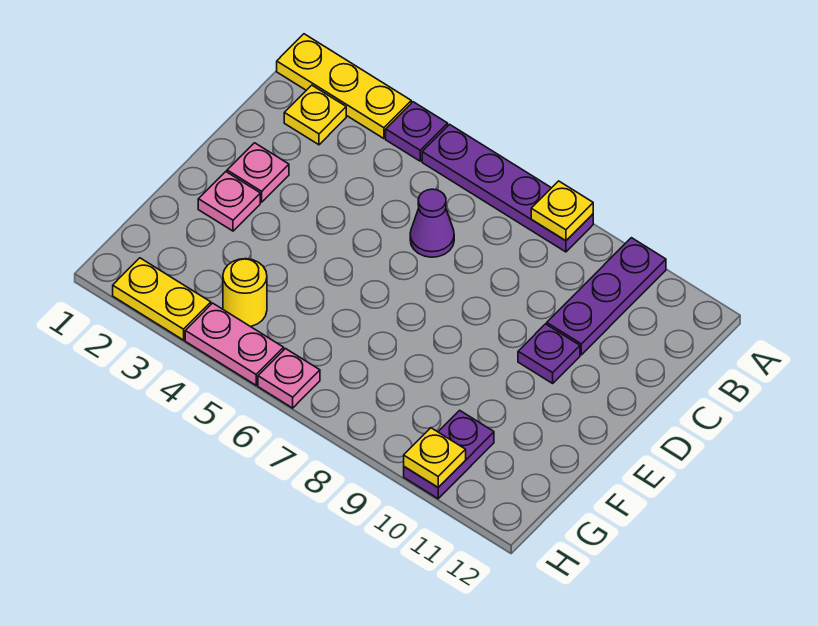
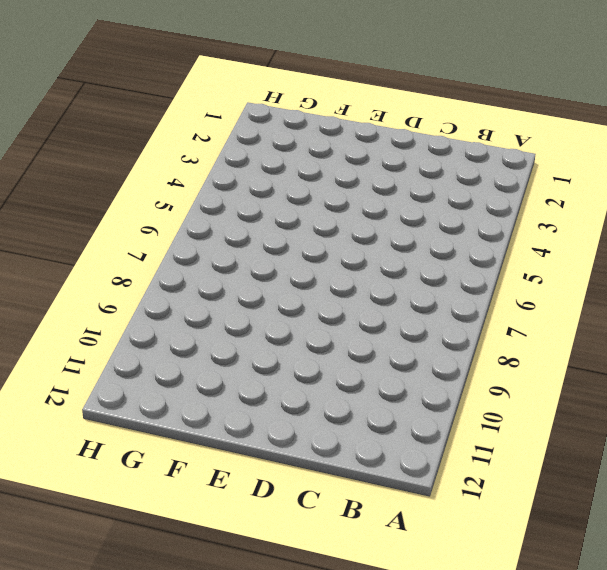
none -> yellow plate A1:A3 level 1
none -> purple plate A4 level 1
none -> purple plate A5:A8 level 1

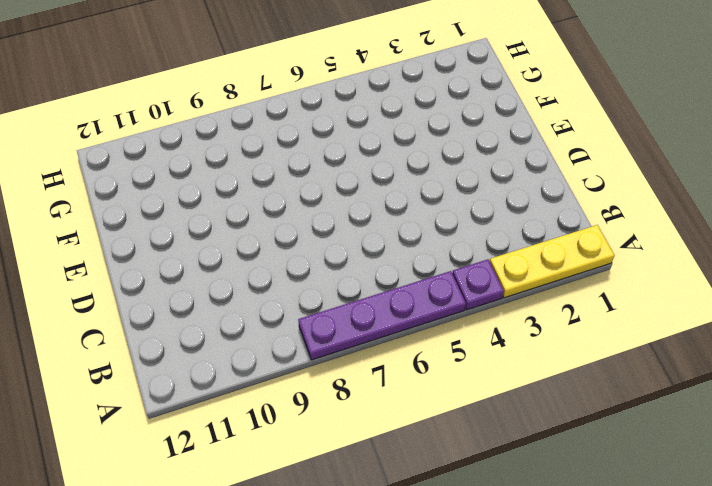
none -> purple plate A10:C10 level 1
none -> yellow plate B2 level 1
none -> purple cone C6 level 1

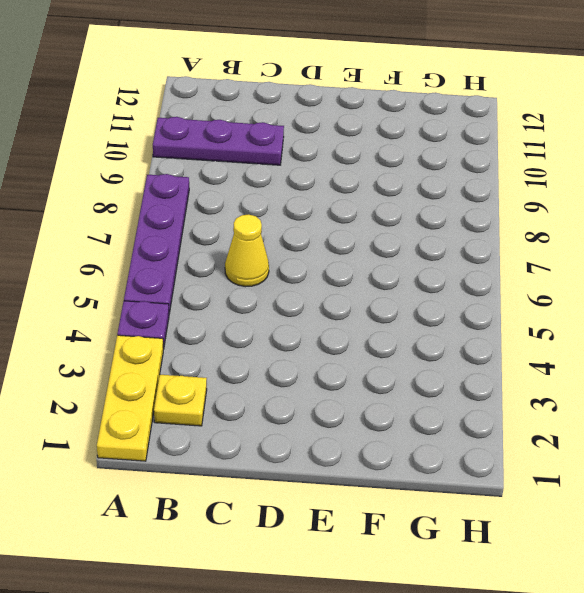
yellow cone C6 level 1 -> purple cone C6 level 1
none -> pink plate D2 level 1
none -> purple plate D10 level 1
none -> pink plate E2 level 1

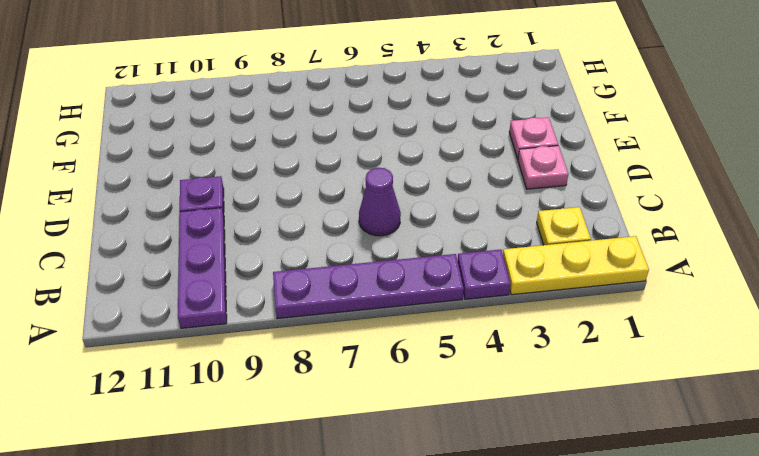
none -> yellow round brick G4 level 1
none -> purple plate G10:H10 level 1
none -> yellow plate H2:H3 level 1

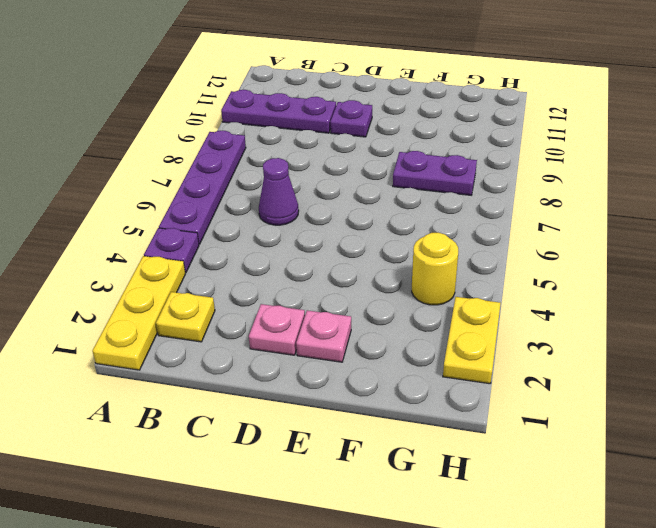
purple plate F8:G8 level 1 -> purple plate G10:H10 level 1
none -> pink plate H4:H5 level 1
none -> pink plate H6 level 1
none -> yellow plate A8 level 2

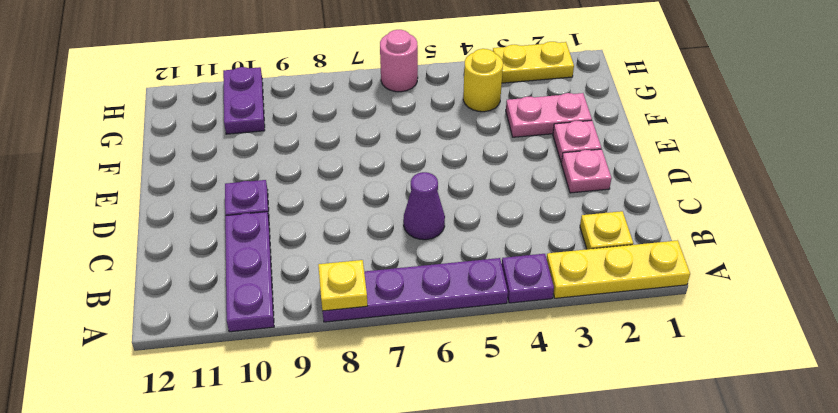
pink plate F2:F3 level 1 -> pink plate H4:H5 level 1
pink round brick H6 level 1 -> pink plate H6 level 1
none -> yellow plate H10 level 2

